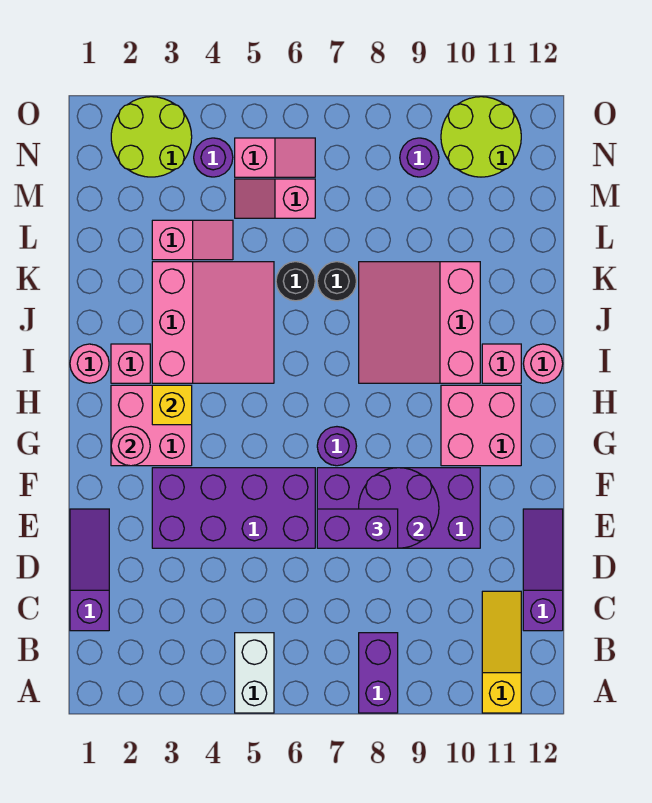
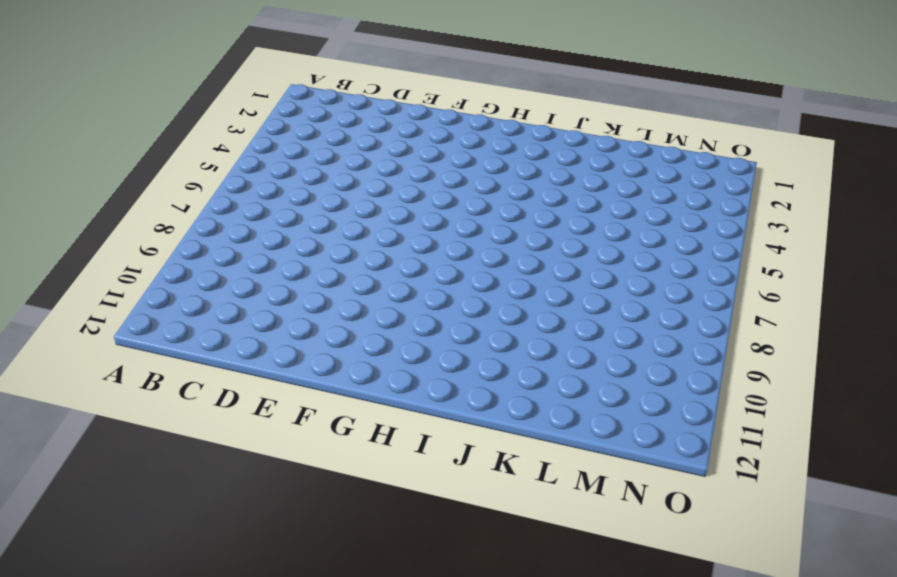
none -> white brick A5:B5 level 1
none -> purple brick A8:B8 level 1
none -> yellow slope A11:C11 level 1 top A

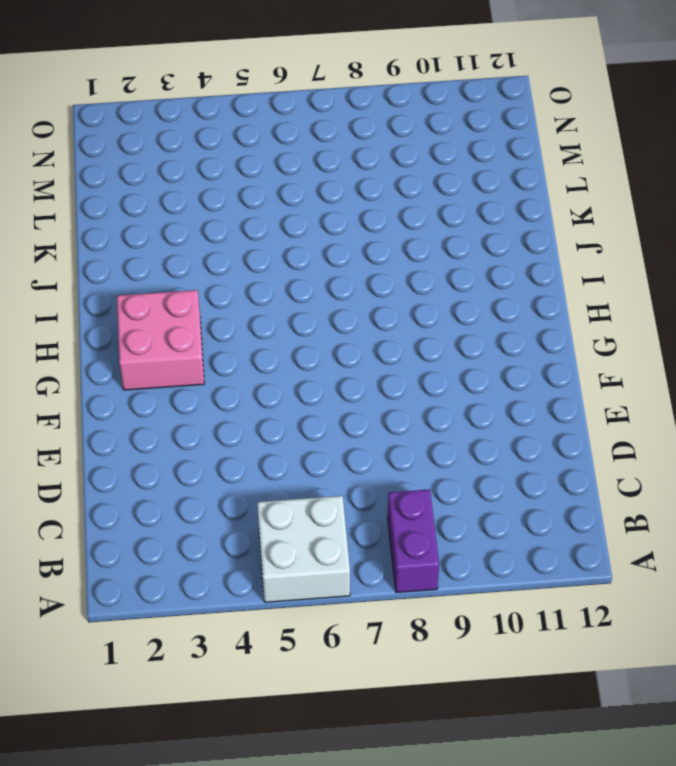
white brick A5:B6 level 1 -> white brick A5:B5 level 1
none -> yellow slope A11:C11 level 1 top A
none -> purple slope C1:E1 level 1 top C
none -> purple slope C12:E12 level 1 top C

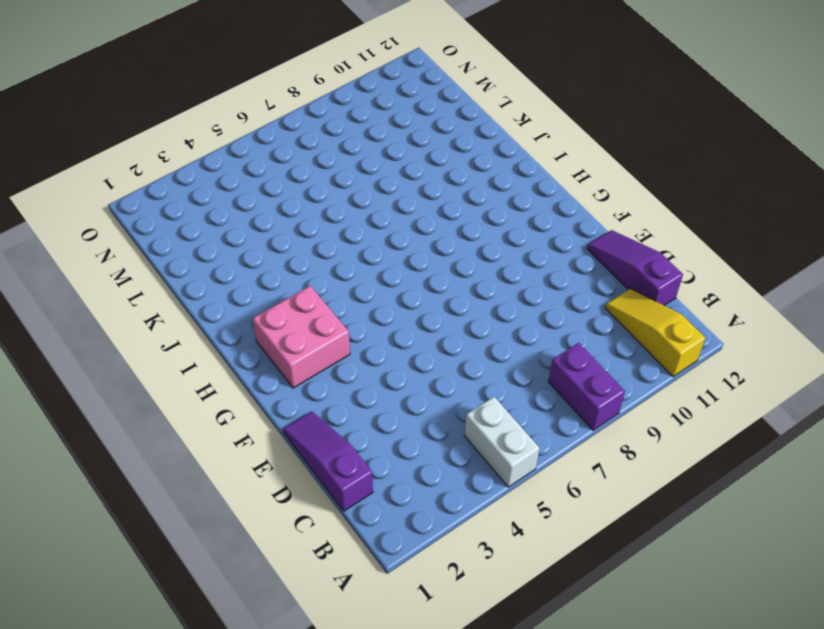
none -> purple brick E3:F6 level 1
none -> purple brick E7:F10 level 1
none -> purple round brick G7 level 1

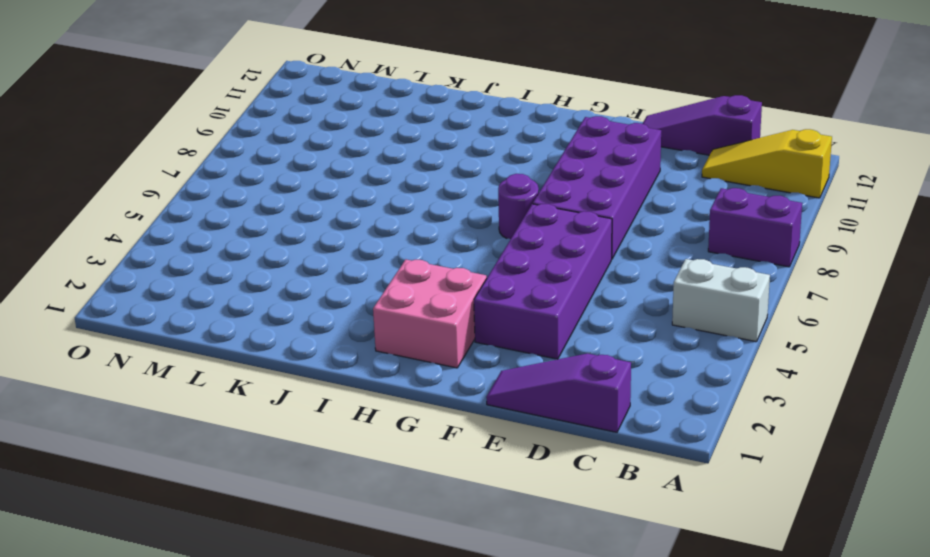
none -> pink brick G10:H11 level 1
none -> pink round brick I1 level 1
none -> pink brick I2 level 1

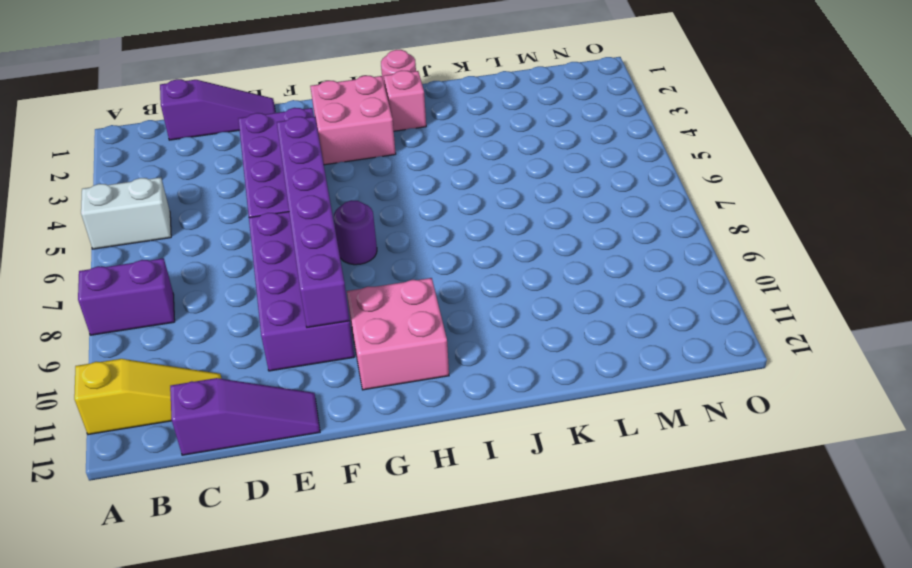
purple brick F5:F10 level 2 -> purple round brick E8:F9 level 2
none -> pink slope I3:K5 level 1 top 3
none -> pink slope I8:K10 level 1 top 10
none -> pink brick I11 level 1

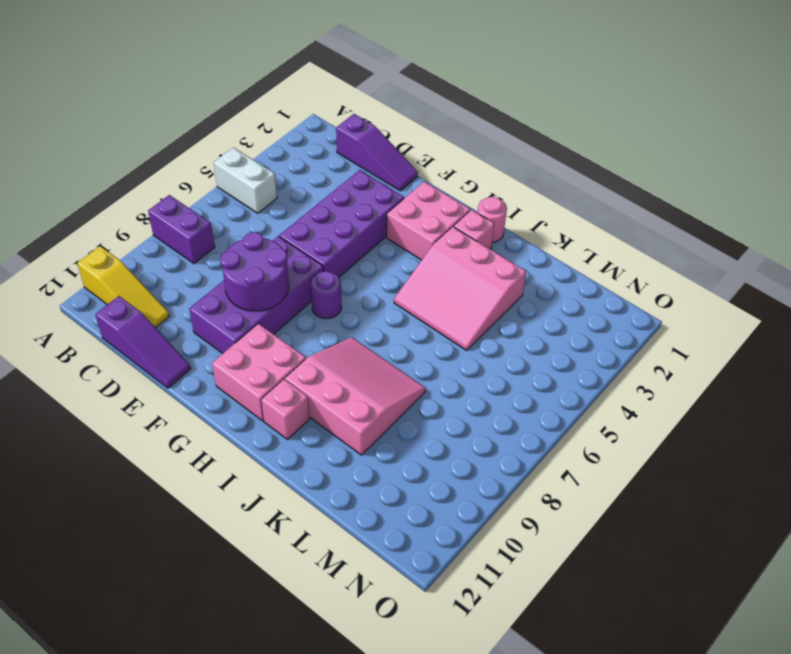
none -> pink round brick I12 level 1
none -> black round brick K6 level 1
none -> black round brick K7 level 1

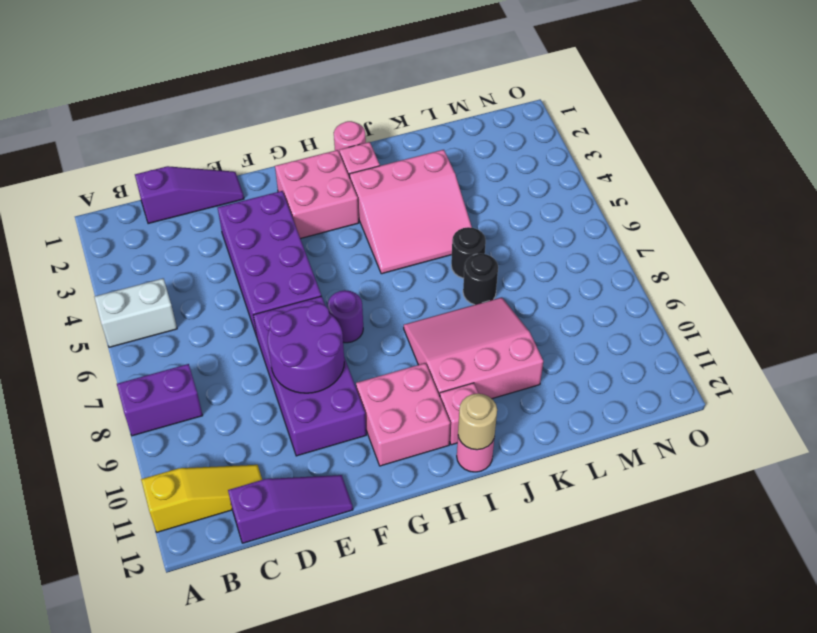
tan round brick I12 level 2 -> none
none -> pink slope L3:L4 level 1 top 3
none -> pink slope M5:M6 level 1 top 6
none -> lime round brick N2:O3 level 1

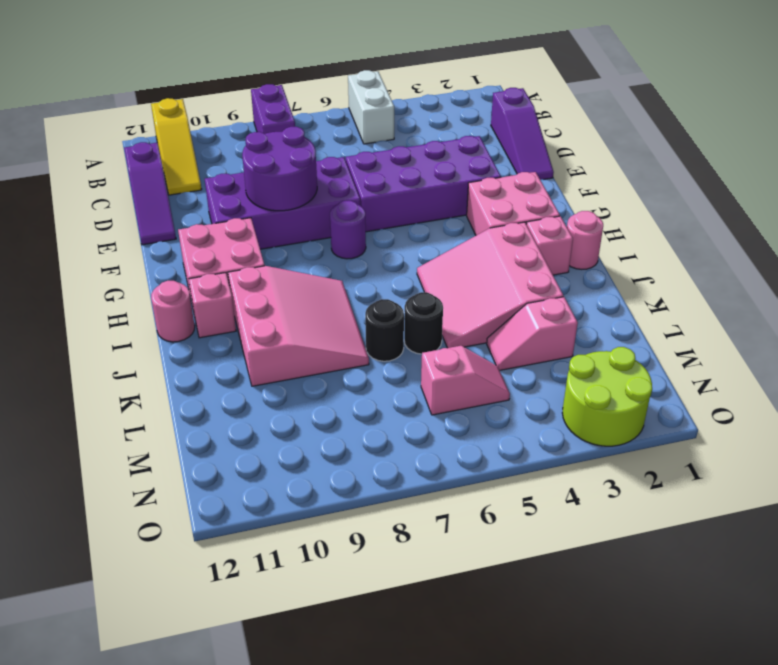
none -> purple round brick N4 level 1
none -> pink slope N5:N6 level 1 top 5
none -> purple round brick N9 level 1

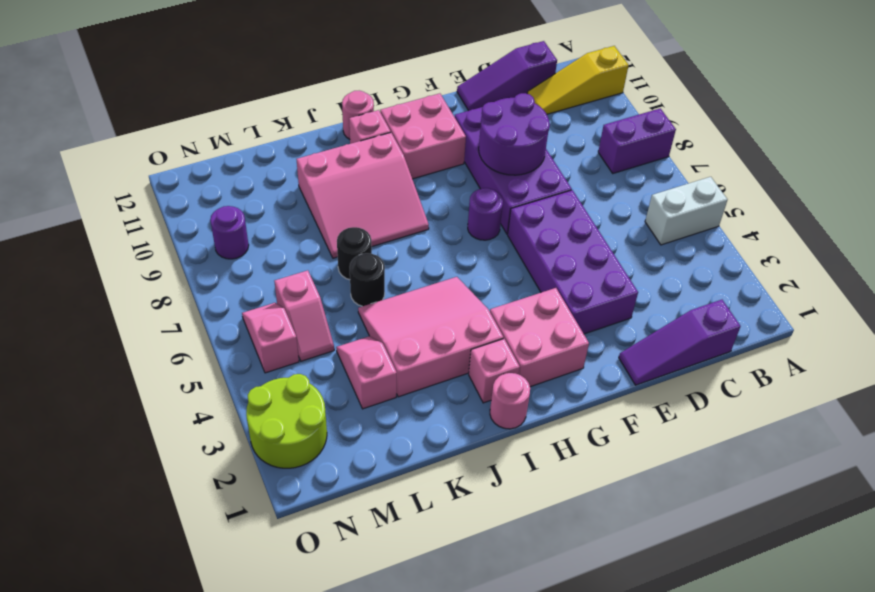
none -> purple round brick N4 level 1
none -> lime round brick N10:O11 level 1
none -> pink round brick G2 level 2

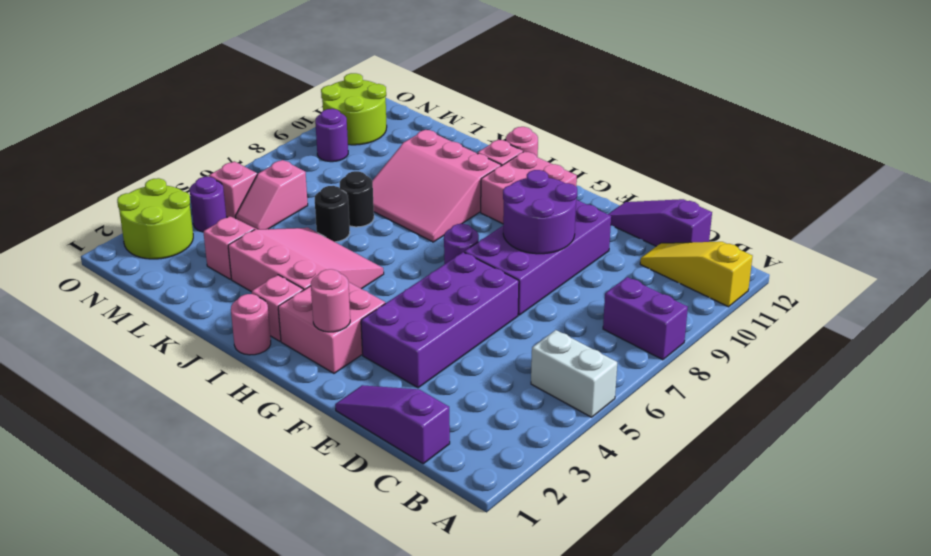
none -> yellow brick H3 level 2
none -> purple brick E7:E8 level 3

